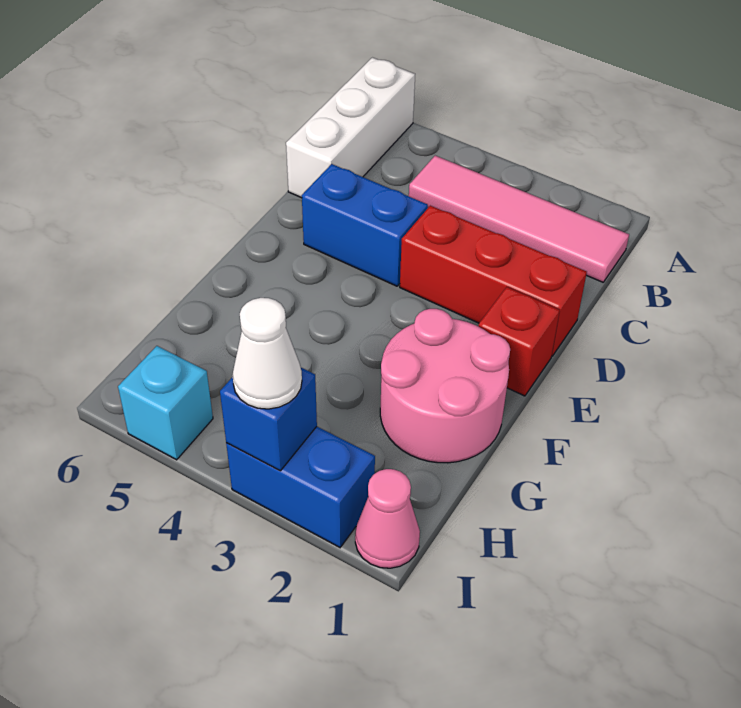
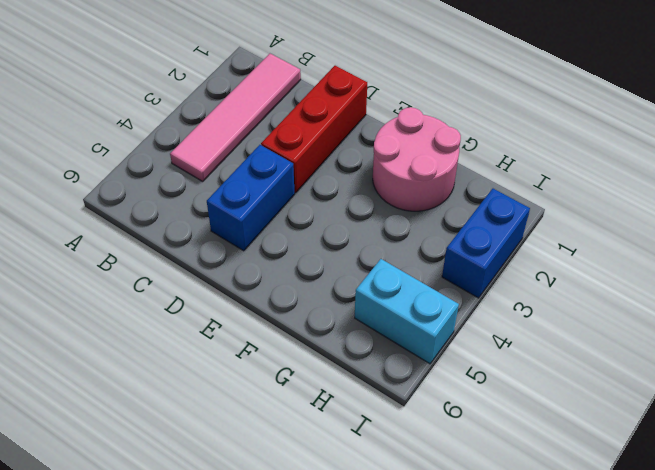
cyan brick H5:I5 level 1 -> cyan brick I5 level 1
none -> white brick A6:C6 level 1
none -> red brick E1 level 1

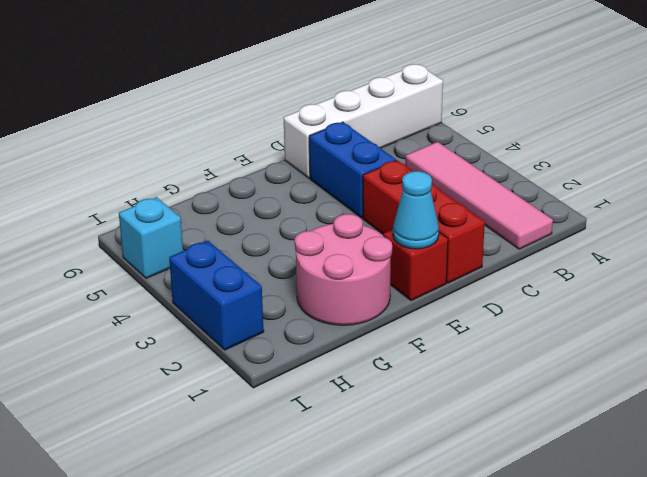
white brick A6:D6 level 1 -> white brick A6:C6 level 1
cyan cone E1 level 2 -> none
none -> pink cone I1 level 1
none -> blue brick I3 level 2

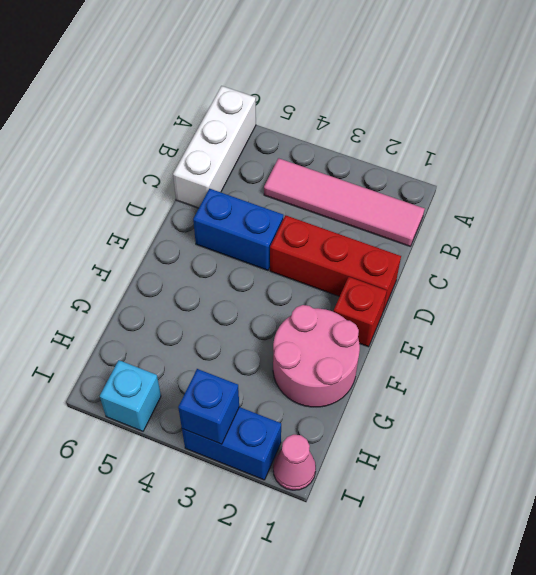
none -> white cone I3 level 3

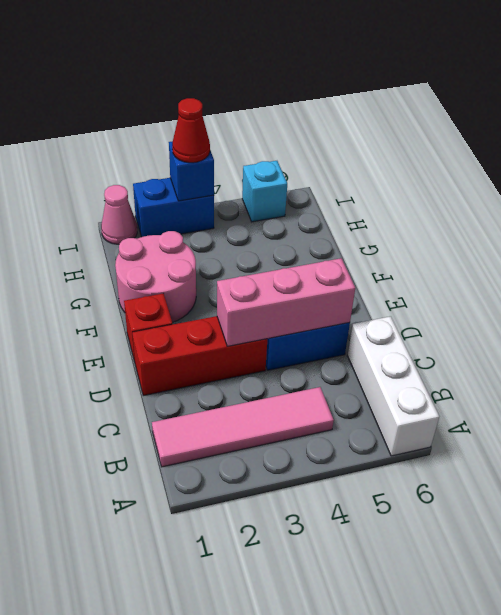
pink brick D3:D5 level 2 -> none
red cone I3 level 3 -> white cone I3 level 3

